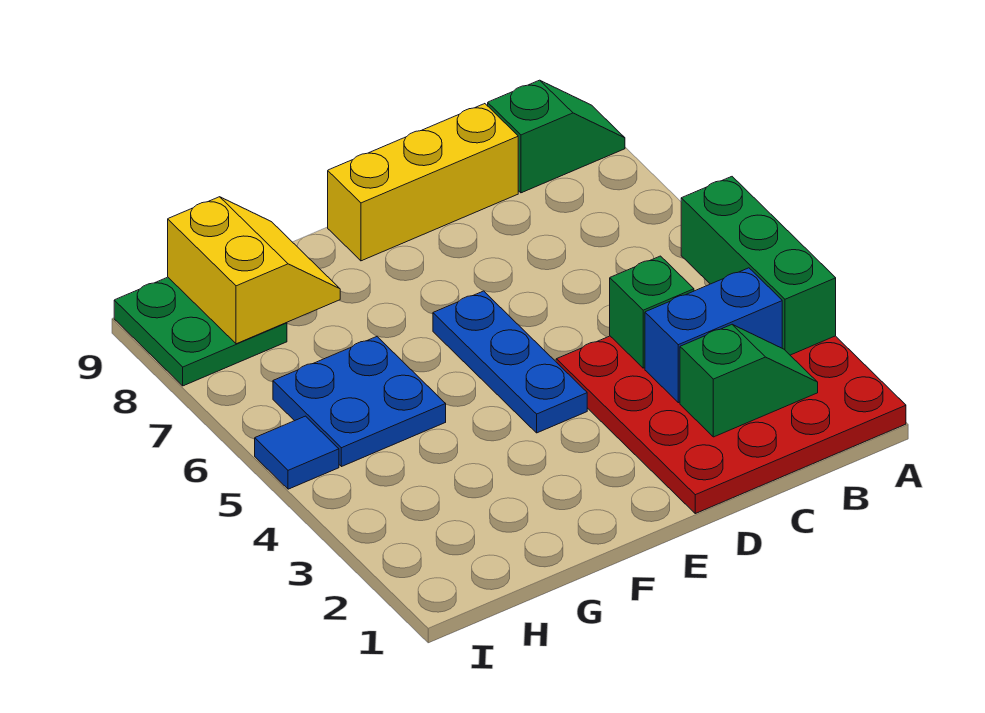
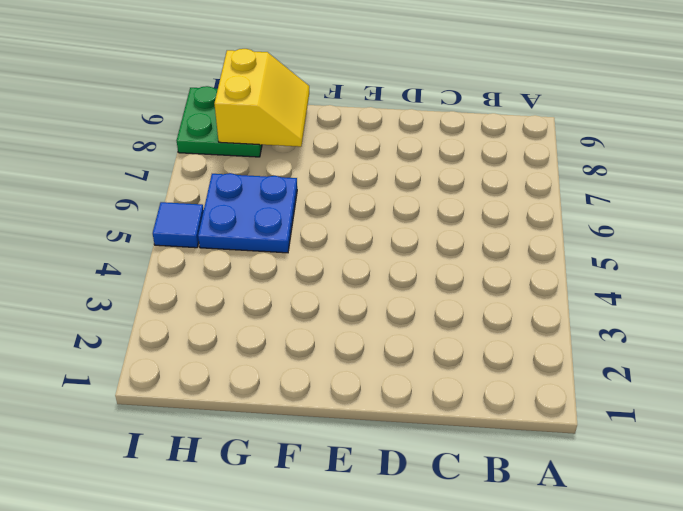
none -> red plate A1:D4 level 1
none -> green slope A9:B9 level 1 top B
none -> yellow brick C9:E9 level 1

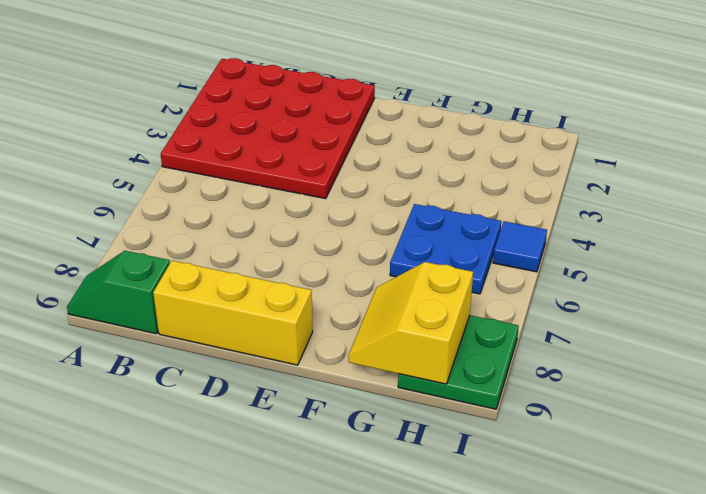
none -> blue plate E4:E6 level 1
none -> green brick A3:A5 level 2
none -> green slope B2:C2 level 2 top C

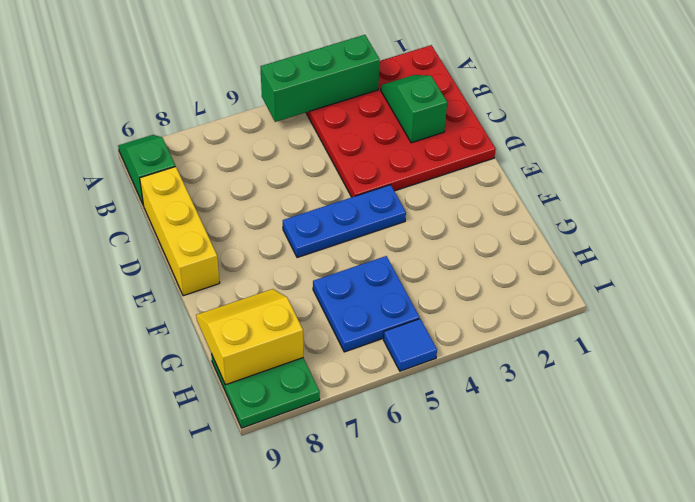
none -> blue brick B3:C3 level 2
none -> green brick C4 level 2

